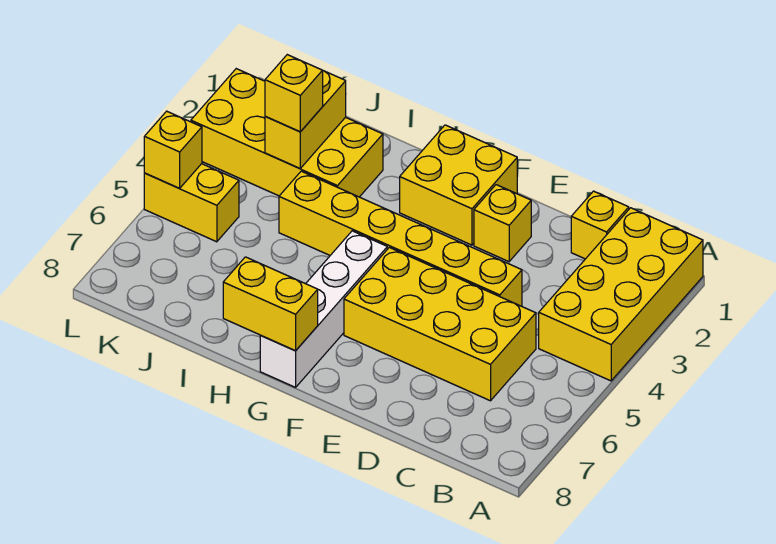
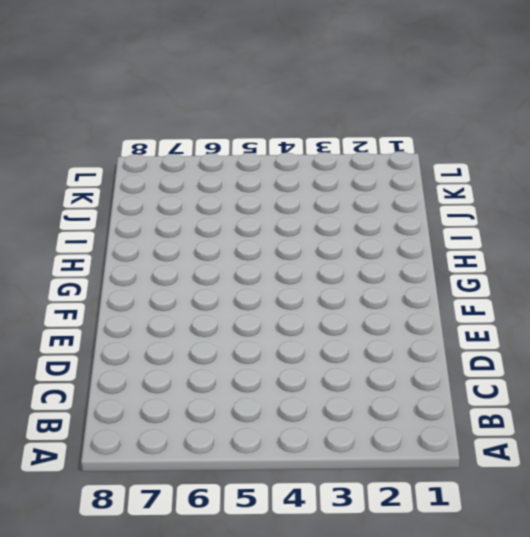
none -> yellow brick A1:B4 level 1
none -> yellow brick C1 level 1
none -> yellow brick C5:F6 level 1

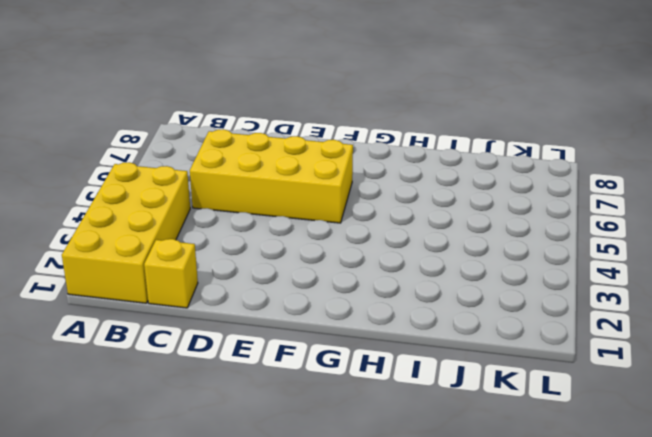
none -> yellow brick D4:I4 level 1
none -> yellow brick E2 level 1
none -> yellow brick F1:G2 level 1

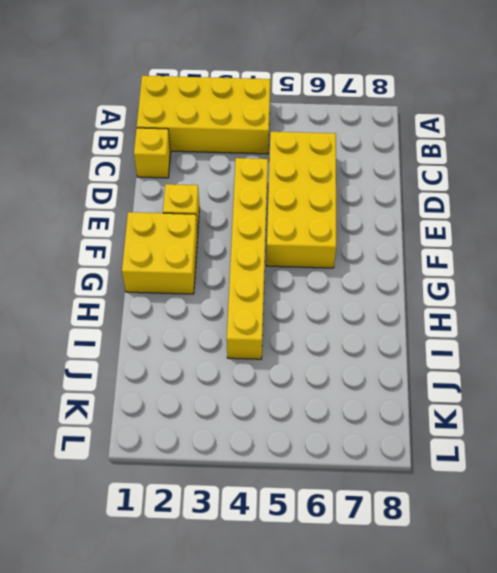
none -> white brick G5:G8 level 1
none -> yellow brick I2:L3 level 1
none -> yellow brick K5:L5 level 1

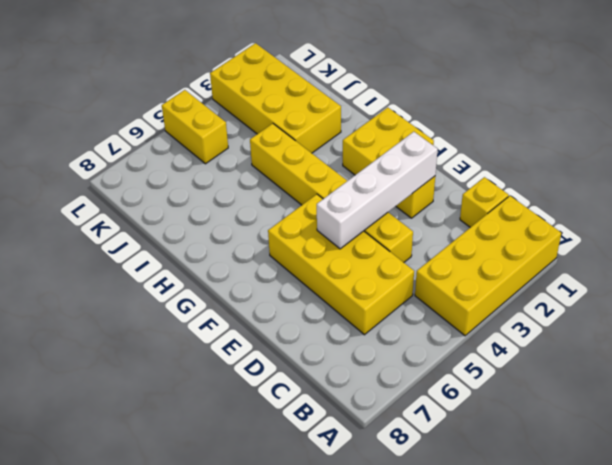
white brick E2:E5 level 2 -> white brick G5:G8 level 1
none -> yellow brick G8:H8 level 2
none -> yellow brick J2:J3 level 2
none -> yellow brick L5 level 2

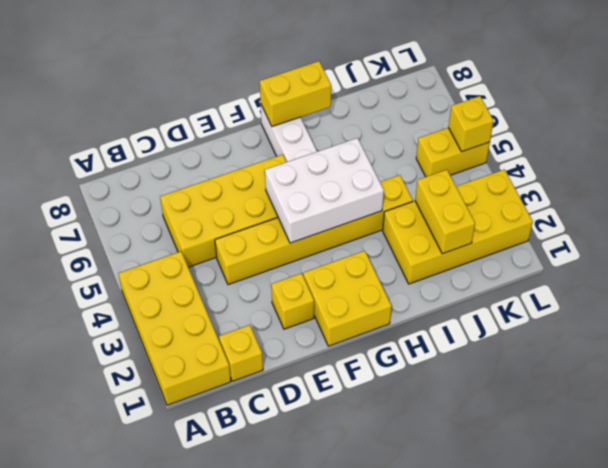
white brick F4:H5 level 2 -> none
none -> yellow brick J3 level 3

